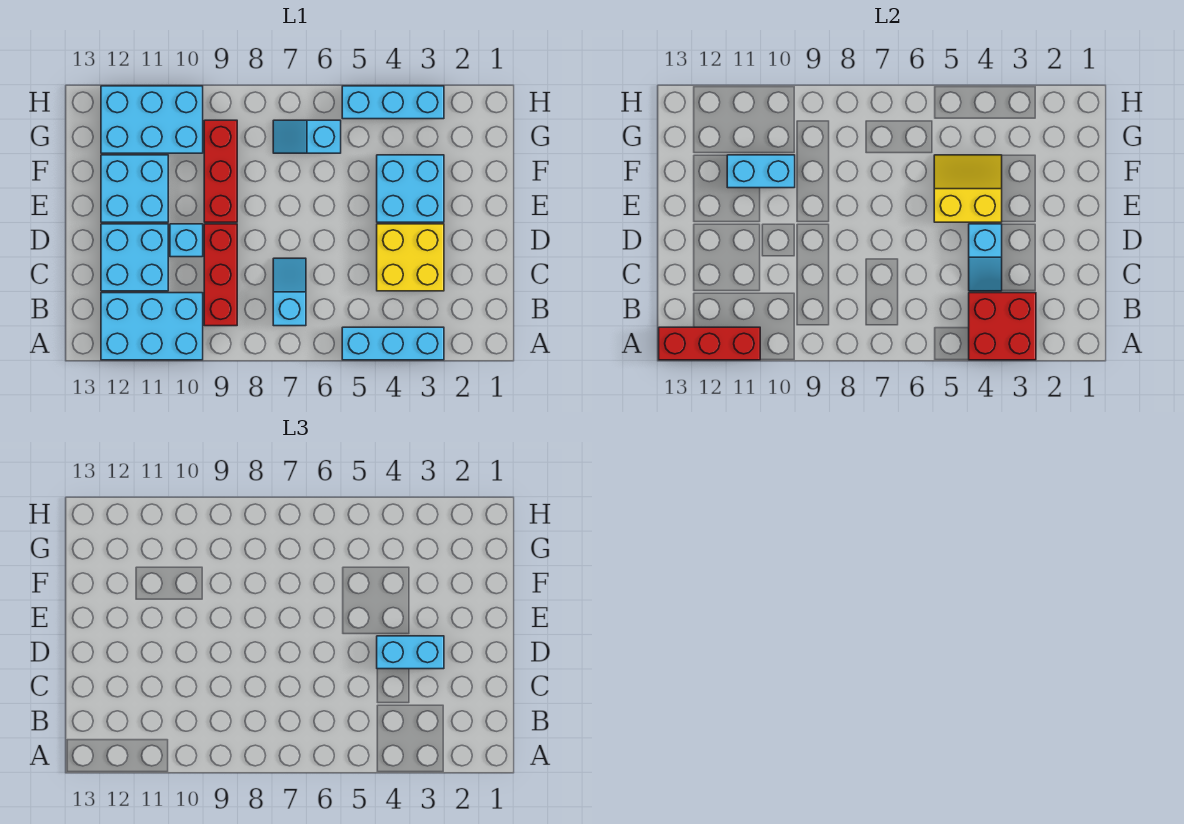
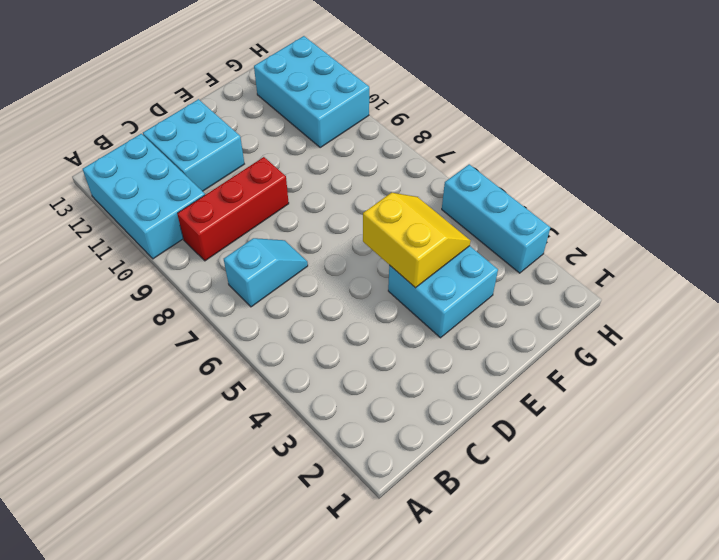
none -> cyan brick A3:A5 level 1
none -> yellow brick C3:D4 level 1
none -> cyan brick D10 level 1

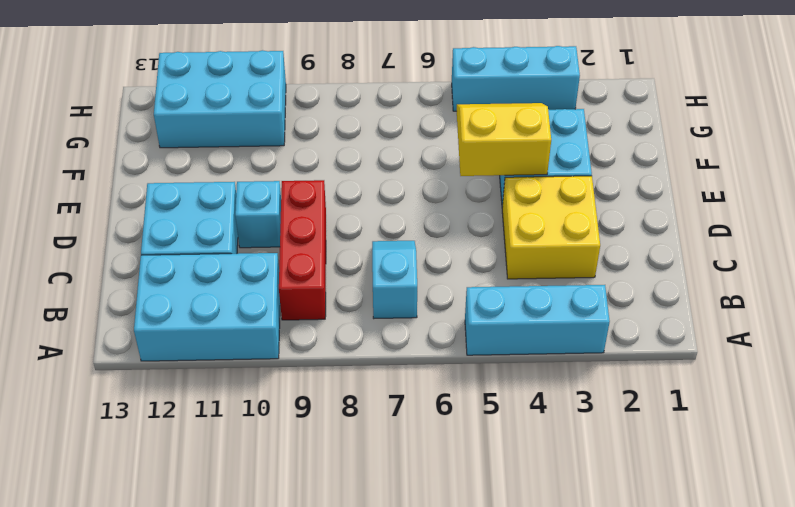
none -> red brick E9:G9 level 1
none -> cyan brick E11:F12 level 1
none -> cyan slope G6:G7 level 1 top 6

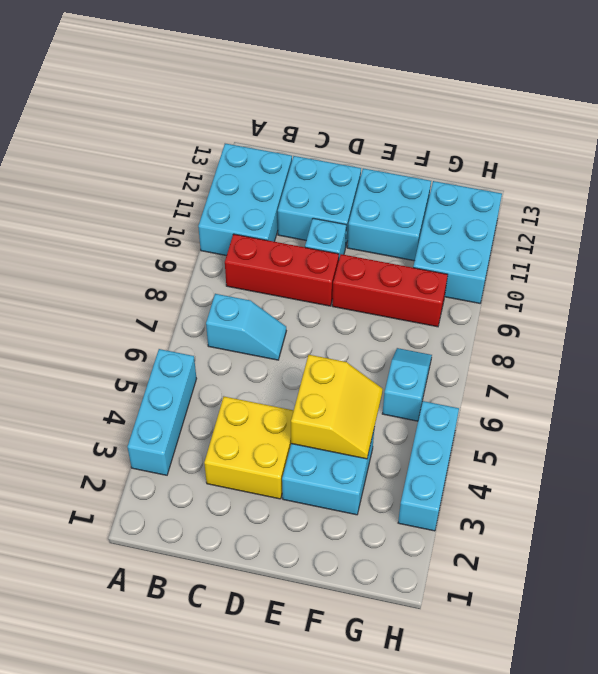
none -> red brick A3:B4 level 2
none -> red brick A11:A13 level 2
none -> cyan slope C4:D4 level 2 top D

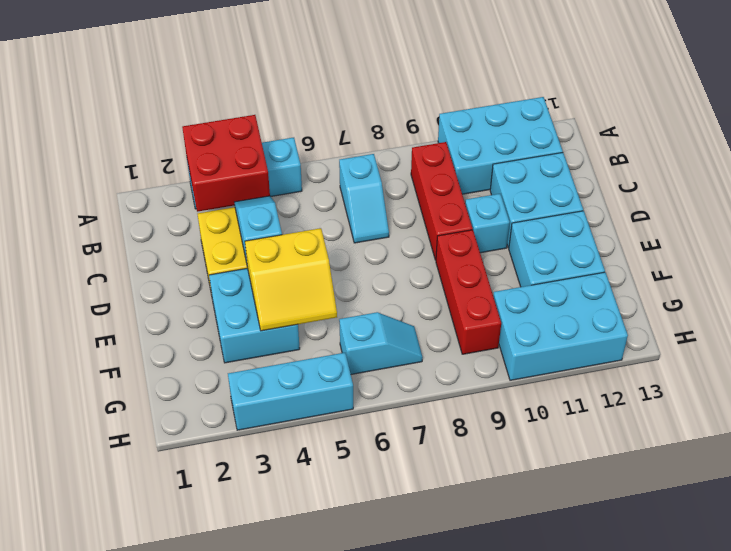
none -> red brick A11:A13 level 2
none -> cyan brick F10:F11 level 2
none -> cyan brick D3:D4 level 3

